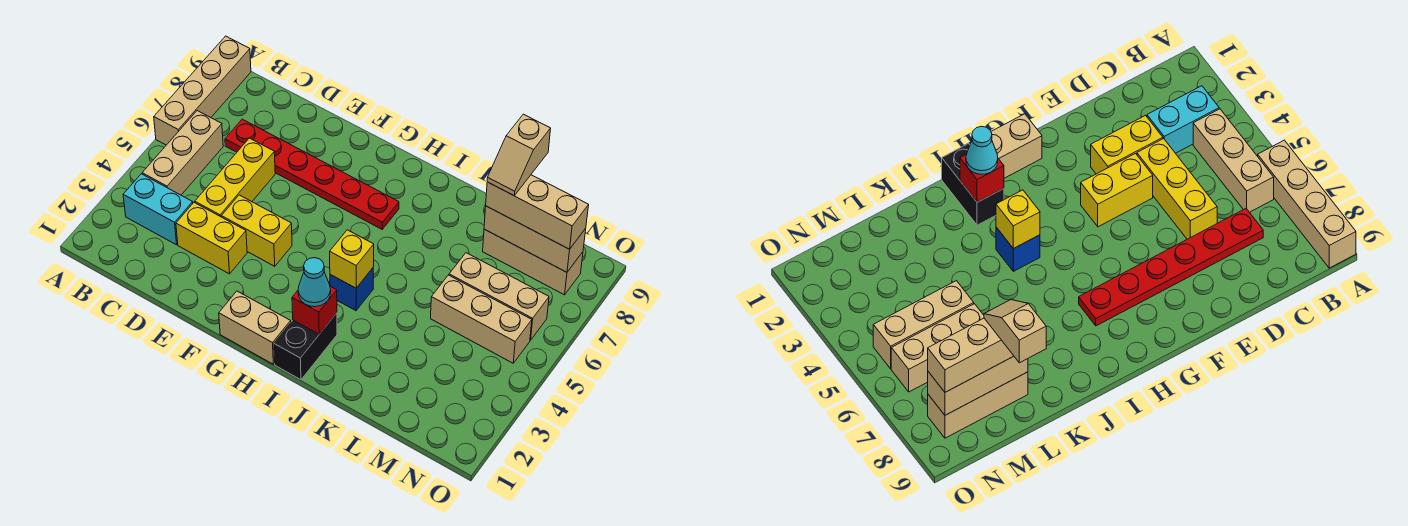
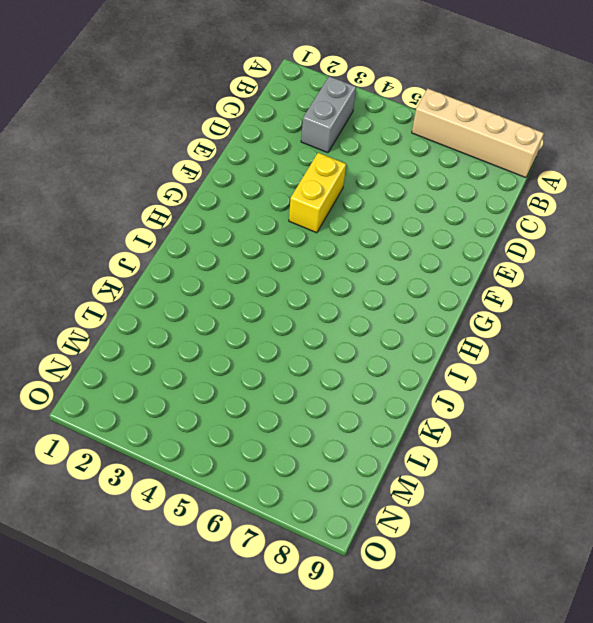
grey brick B3:C3 level 1 -> cyan brick B3:C3 level 1
none -> tan brick B4:B6 level 1
none -> red plate C7:H7 level 1
none -> yellow brick D3:E3 level 1

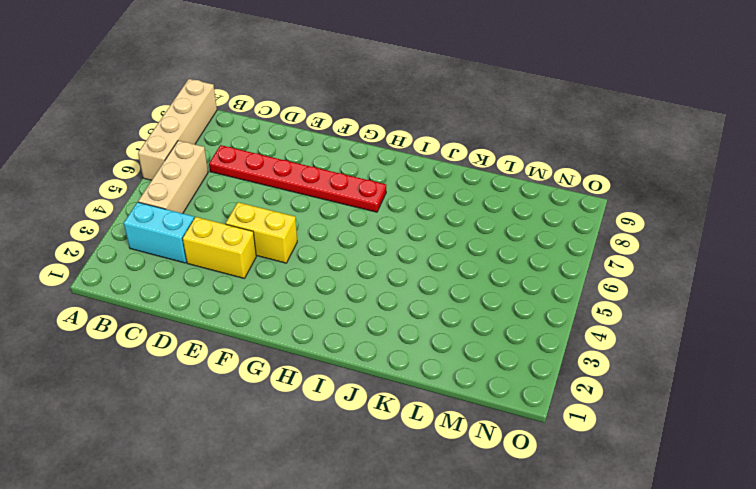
none -> yellow brick D4:D6 level 1
none -> tan brick G1:H1 level 1
none -> black brick I1:I2 level 1

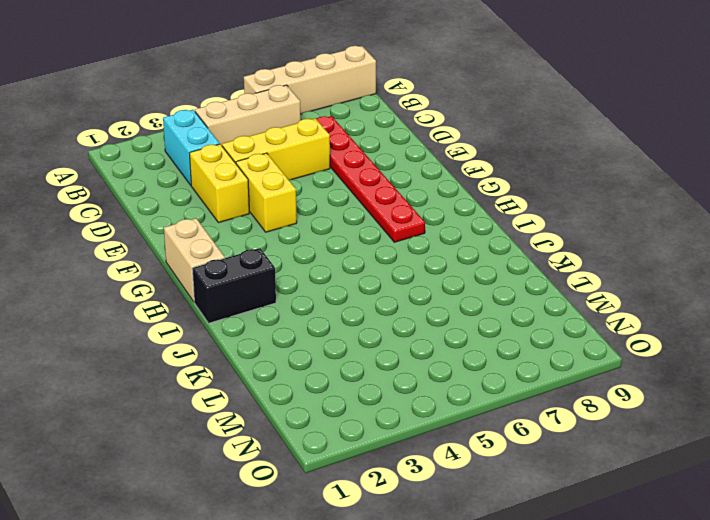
none -> blue brick I4 level 1
none -> tan brick L5:N5 level 1
none -> tan brick L6:N6 level 1

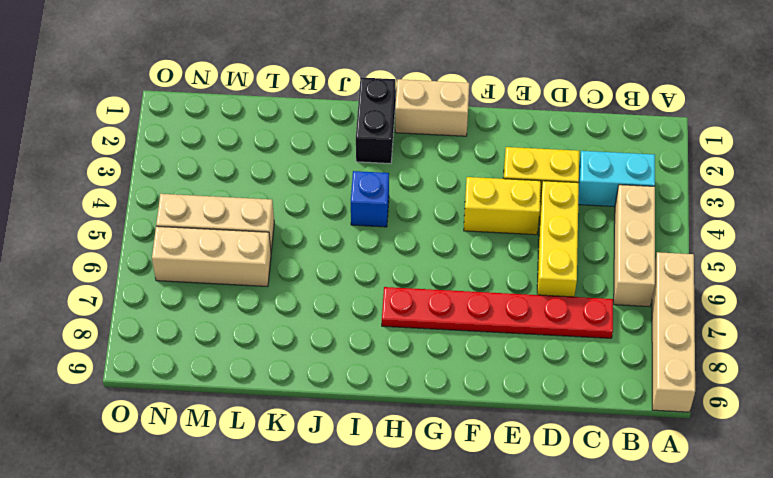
none -> tan brick L8:N8 level 1
none -> red brick I2 level 2
none -> yellow brick I4 level 2

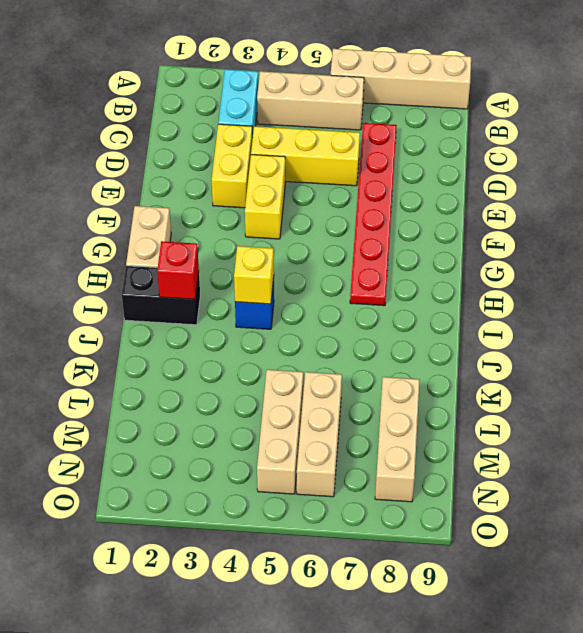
none -> tan brick L8:N8 level 2
none -> cyan cone I2 level 3
none -> tan brick L8:N8 level 3

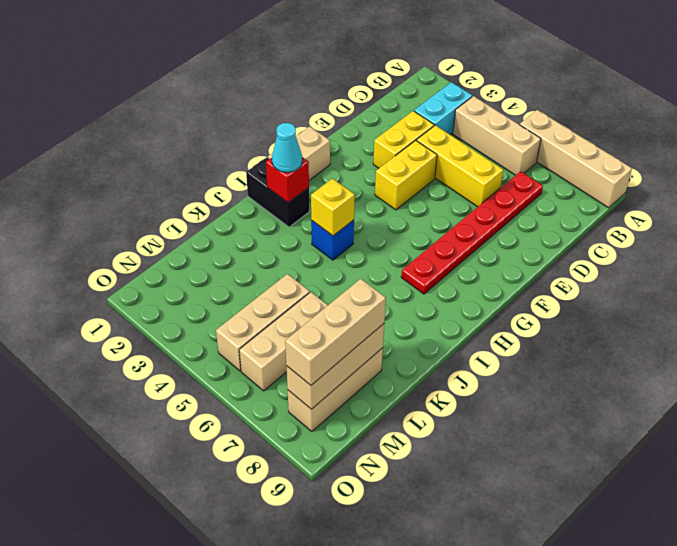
none -> tan slope L8:L9 level 4 top 9

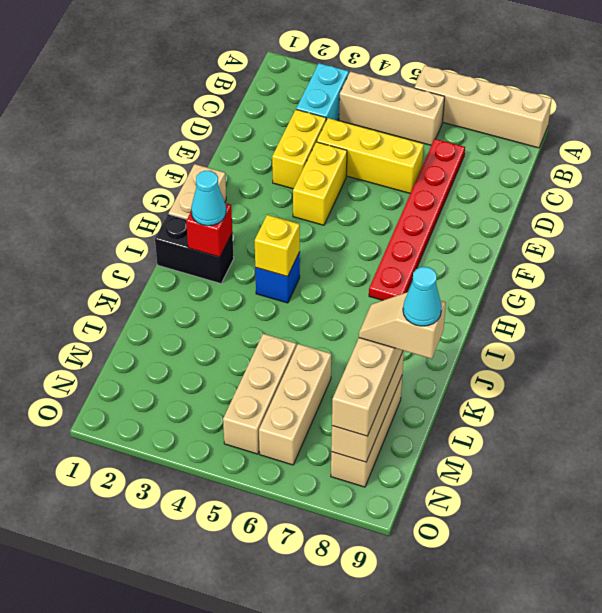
cyan cone L9 level 5 -> none

